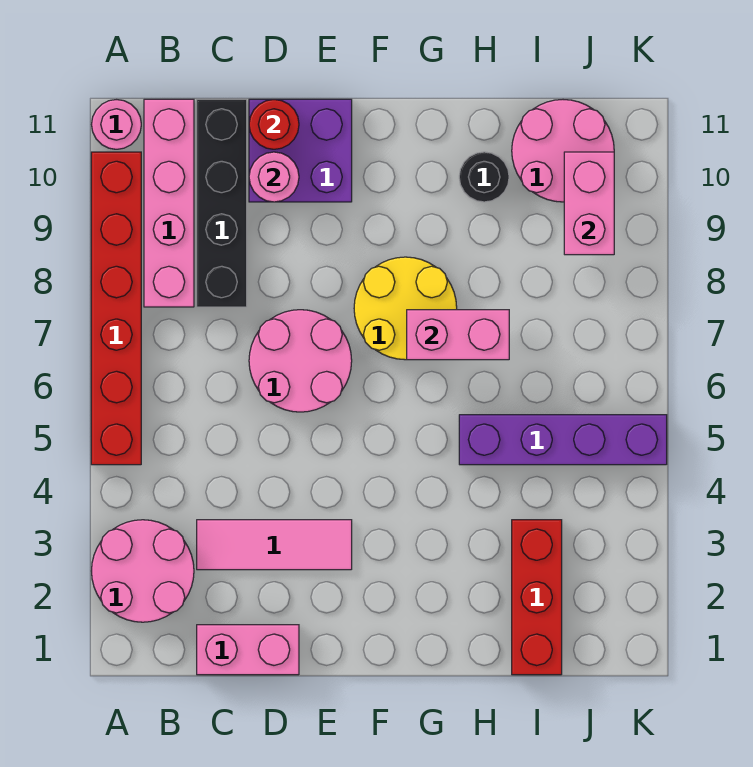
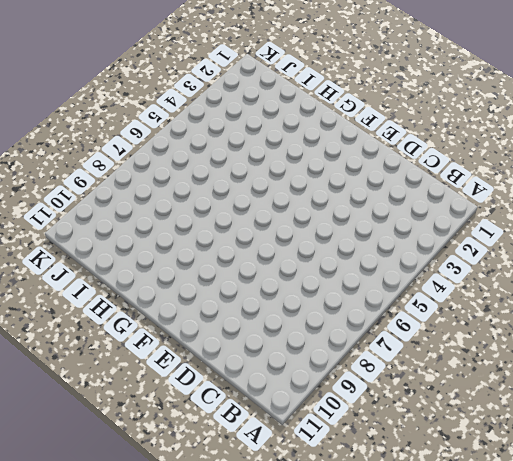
none -> pink round brick A2:B3 level 1
none -> red brick A5:A10 level 1
none -> pink round brick A11 level 1

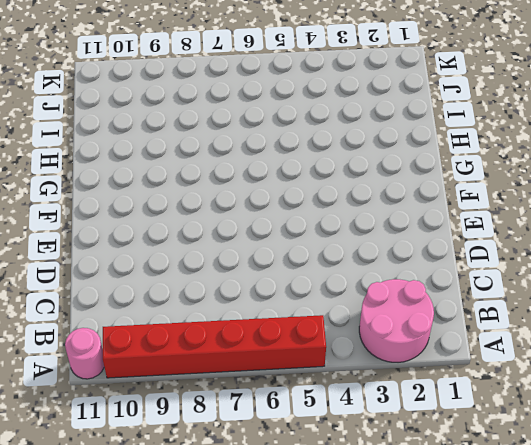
none -> pink brick B8:B11 level 1
none -> pink brick C1:D1 level 1
none -> pink tile C3:E3 level 1

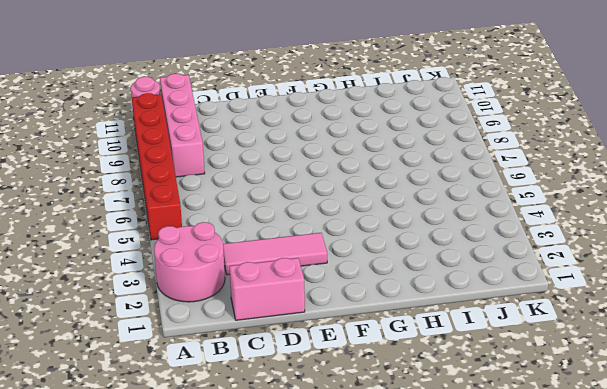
none -> black brick C8:C11 level 1
none -> pink round brick D6:E7 level 1
none -> purple brick D10:E11 level 1

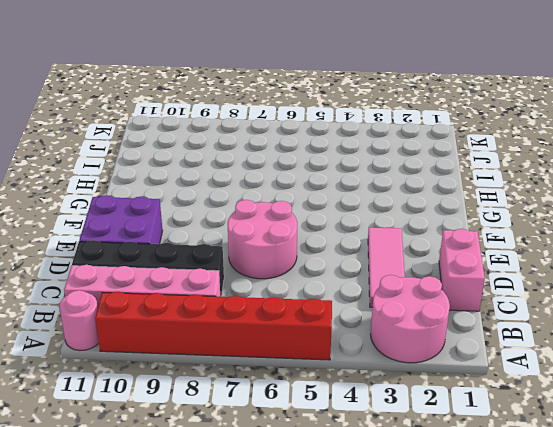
none -> yellow round brick F7:G8 level 1
none -> purple brick H5:K5 level 1
none -> black round brick H10 level 1

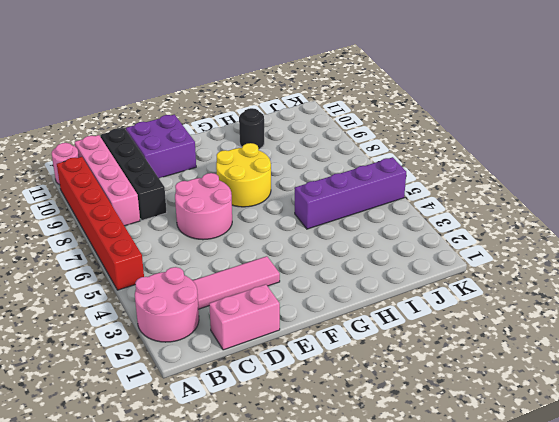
none -> red brick I1:I3 level 1
none -> pink round brick I10:J11 level 1
none -> pink round brick D10 level 2

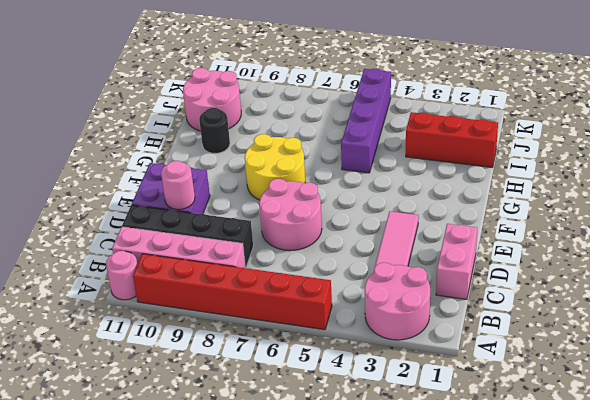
none -> red round brick D11 level 2
none -> pink brick G7:H7 level 2
none -> pink brick J9:J10 level 2

